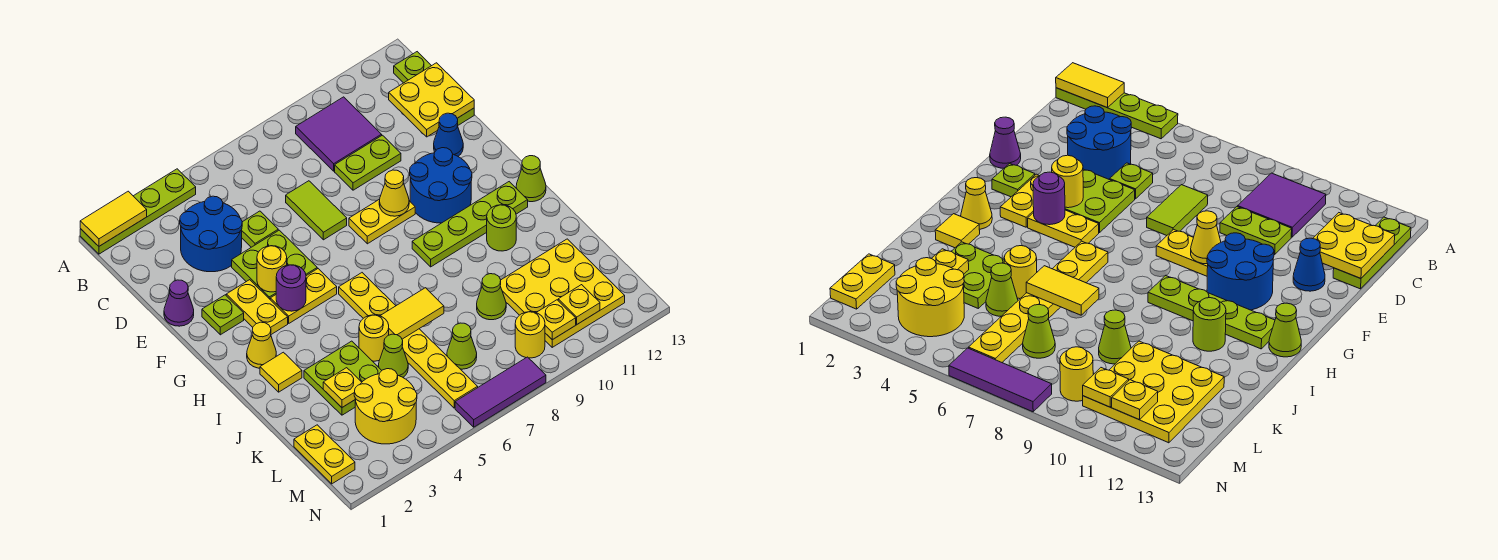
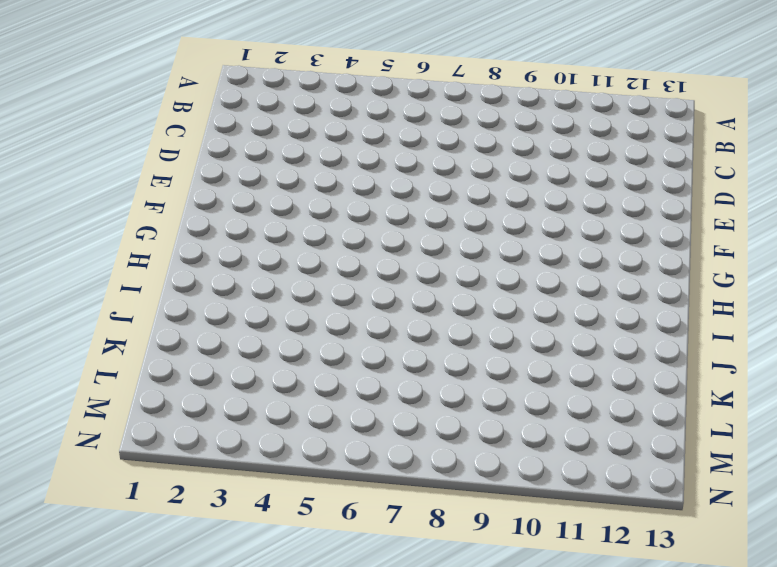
none -> lime plate A1:A4 level 1
none -> purple tile B9:C10 level 1
none -> lime plate B13:D13 level 1
none -> blue round brick C3:D4 level 1

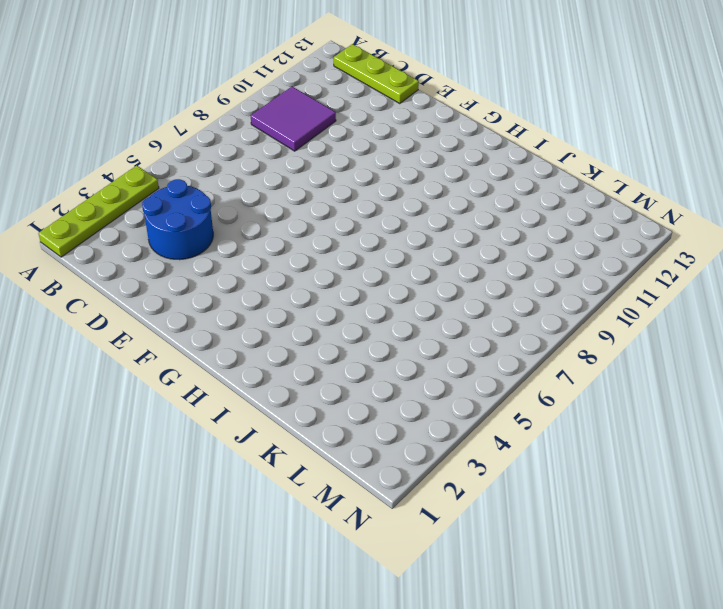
none -> lime plate D5 level 1
none -> lime tile D7:E7 level 1
none -> lime plate D9:D10 level 1
none -> purple cone E1 level 1

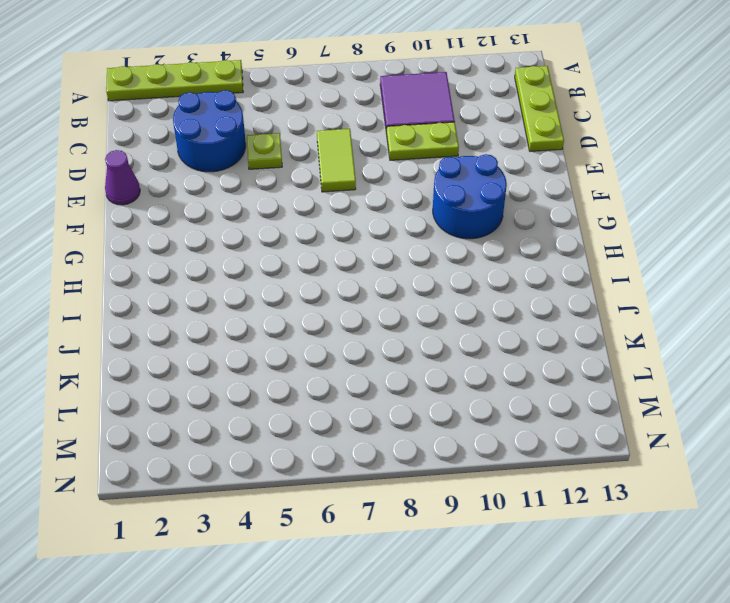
none -> lime plate E4:F5 level 1
none -> blue cone E12 level 1
none -> lime plate F2 level 1
none -> yellow plate F3:G3 level 1

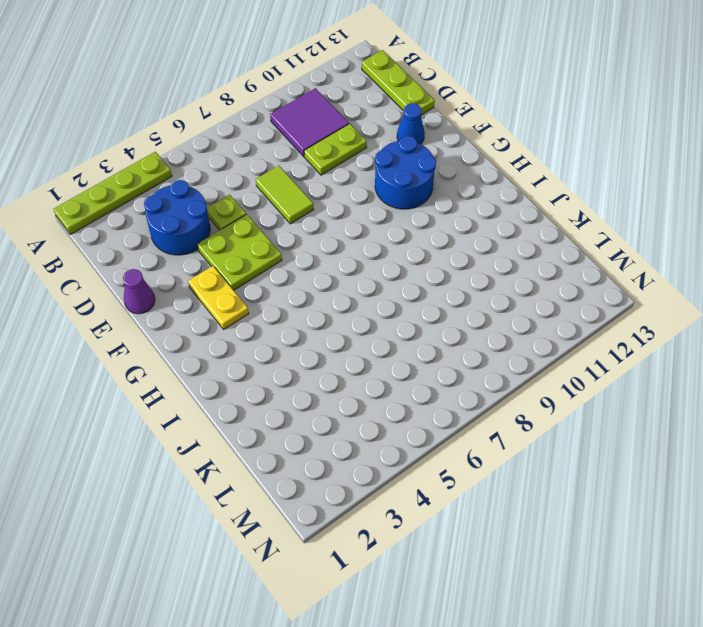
none -> lime plate F2 level 1
none -> yellow plate F8:F9 level 1
none -> yellow plate G4:G5 level 1
none -> yellow cone H2 level 1

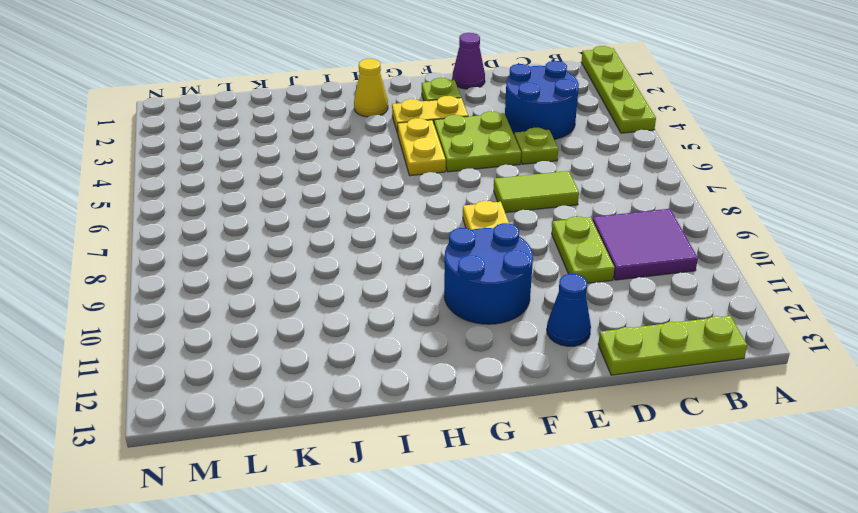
none -> yellow plate H6:M6 level 1
none -> lime plate H9:H12 level 1
none -> lime cone H13 level 1
none -> yellow tile I2 level 1

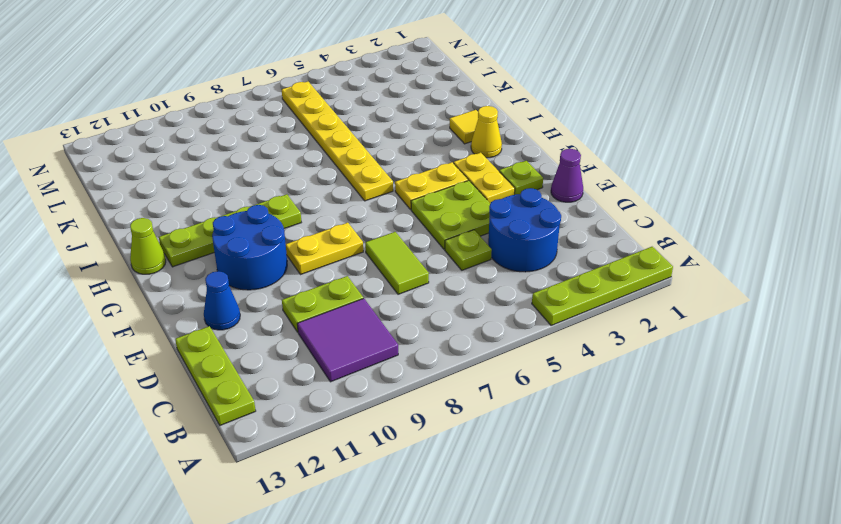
none -> lime round brick I11 level 1
none -> lime plate J3:K4 level 1
none -> yellow round brick J5 level 1
none -> lime cone K5 level 1

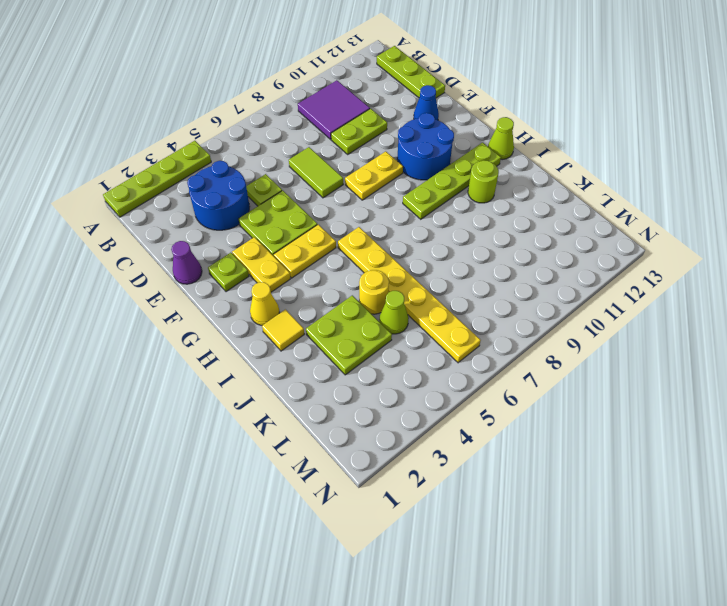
none -> lime cone K9 level 1
none -> yellow plate K10:M12 level 1
none -> yellow plate L1:M1 level 1
none -> yellow round brick L3:M4 level 1

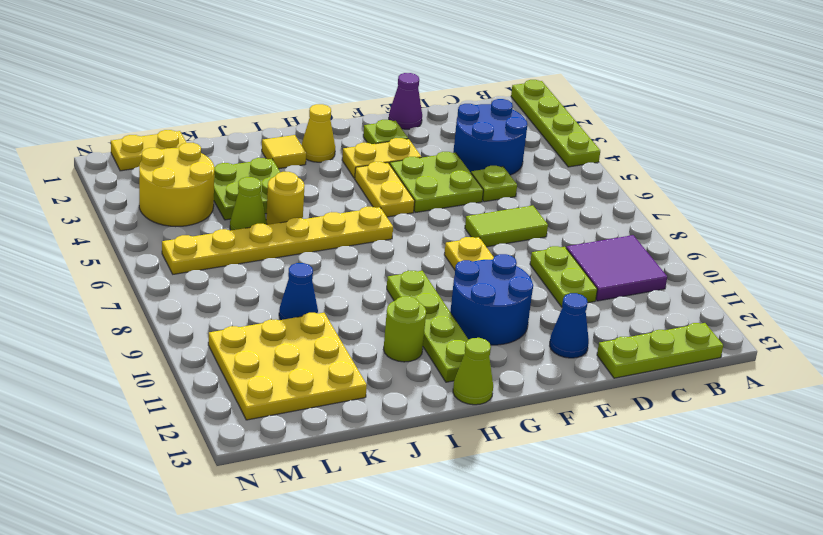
blue cone K9 level 1 -> lime cone K9 level 1
none -> lime cone L7 level 1
none -> yellow round brick M9 level 1
none -> purple tile N6:N8 level 1
none -> yellow tile A1:A2 level 2

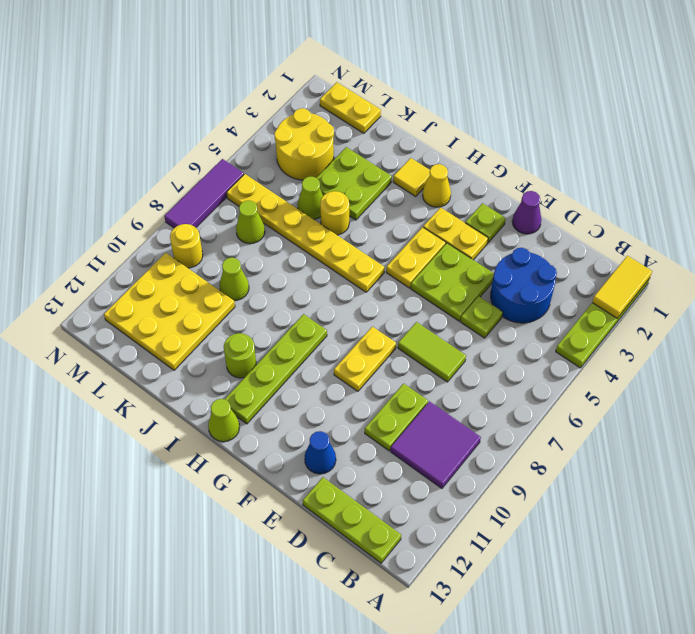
none -> blue round brick F10:G11 level 1
none -> yellow plate C12:D13 level 2
none -> yellow round brick F4 level 2
none -> yellow cone F9 level 2

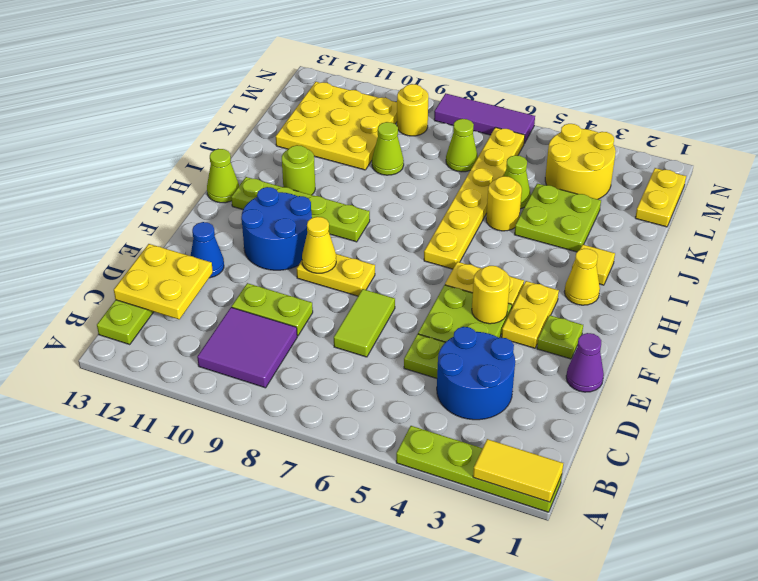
none -> purple round brick G4 level 2
none -> yellow tile J6:J7 level 2
none -> yellow plate K3 level 2
none -> yellow plate M10 level 2

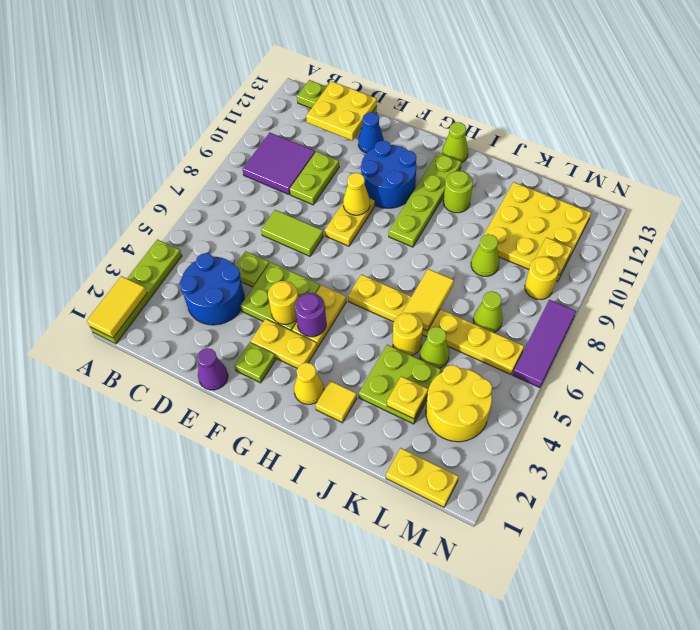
none -> yellow plate M11 level 2

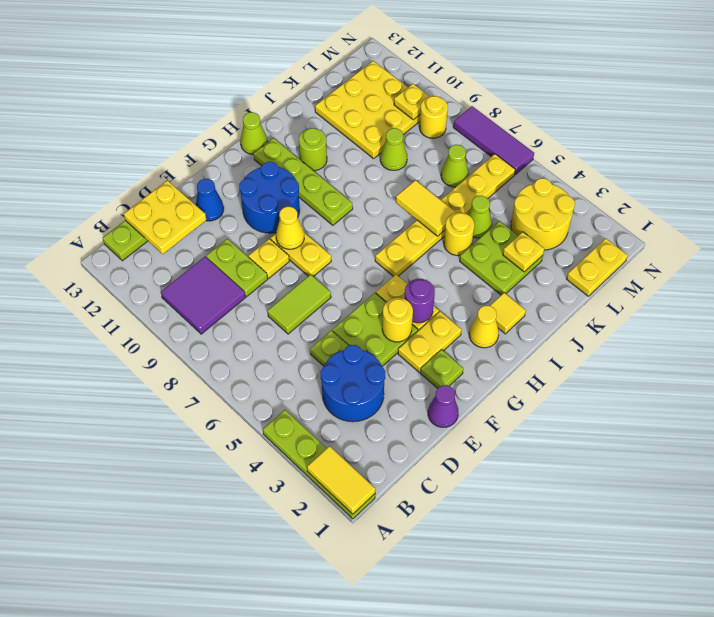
yellow plate E9 level 1 -> yellow plate M11 level 2

